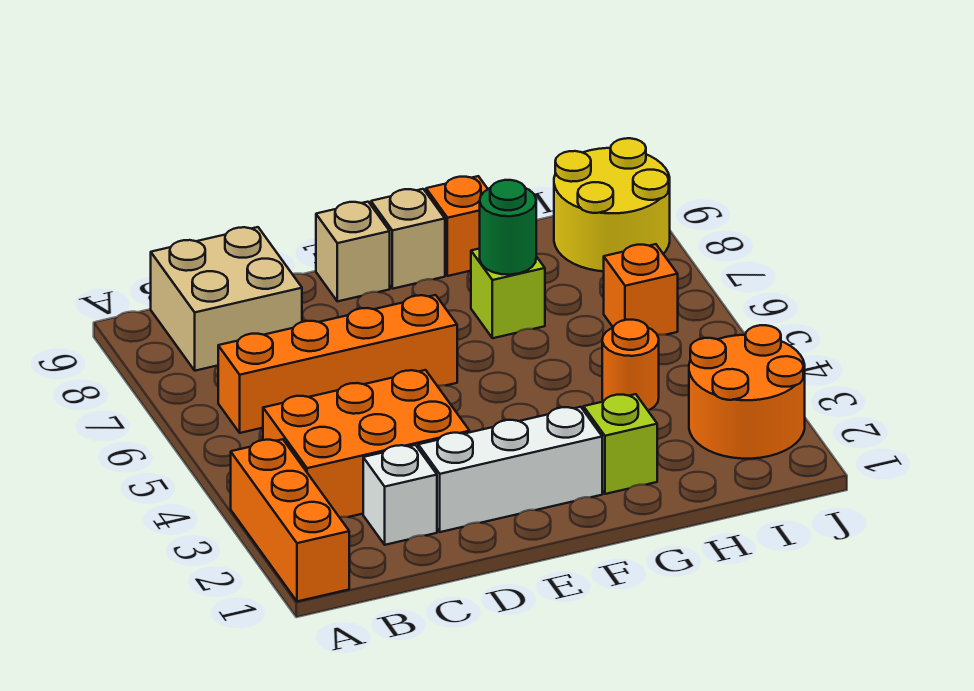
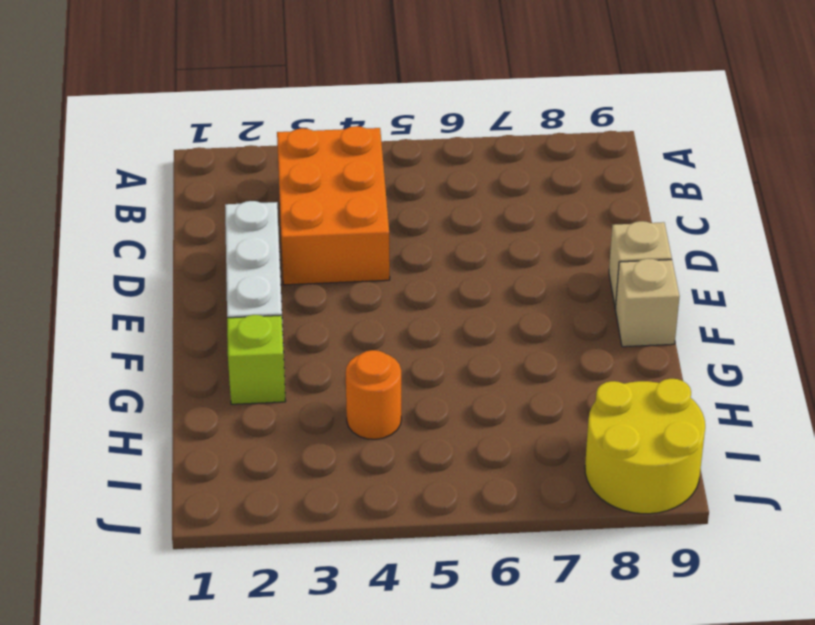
none -> orange brick A1:A3 level 1
none -> orange brick B6:E6 level 1
none -> tan brick B8:C9 level 1

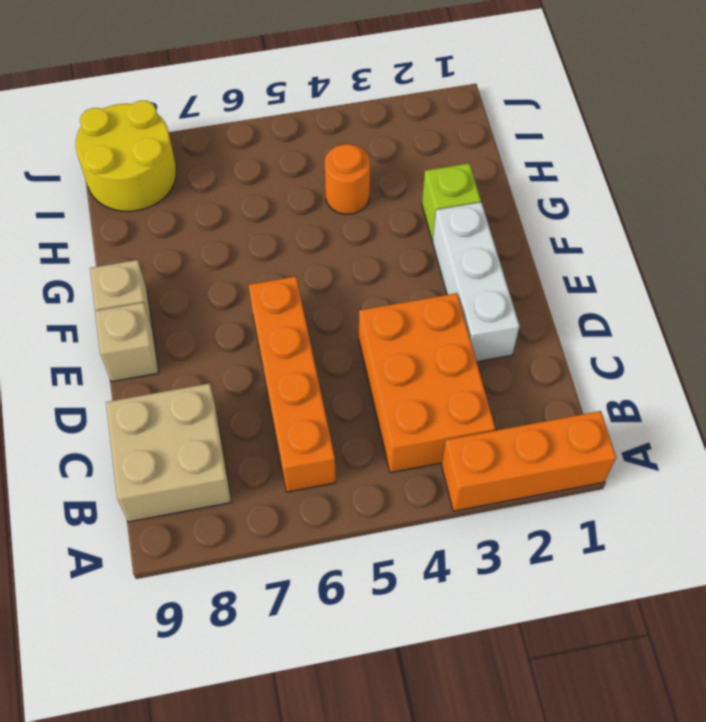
none -> white brick C2 level 1
none -> lime brick G7 level 1
none -> orange brick G9 level 1

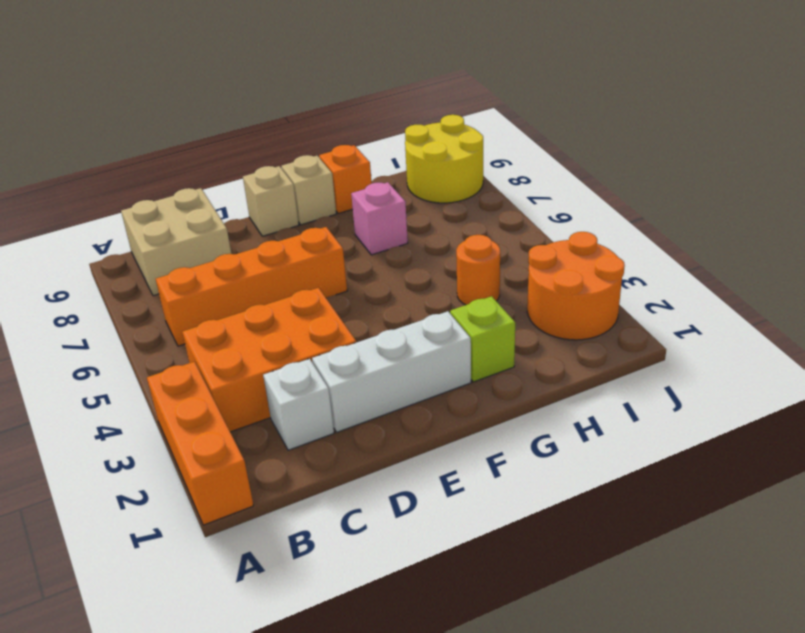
pink brick G7 level 1 -> lime brick G7 level 1
none -> orange brick I6 level 1
none -> green round brick G7 level 2

